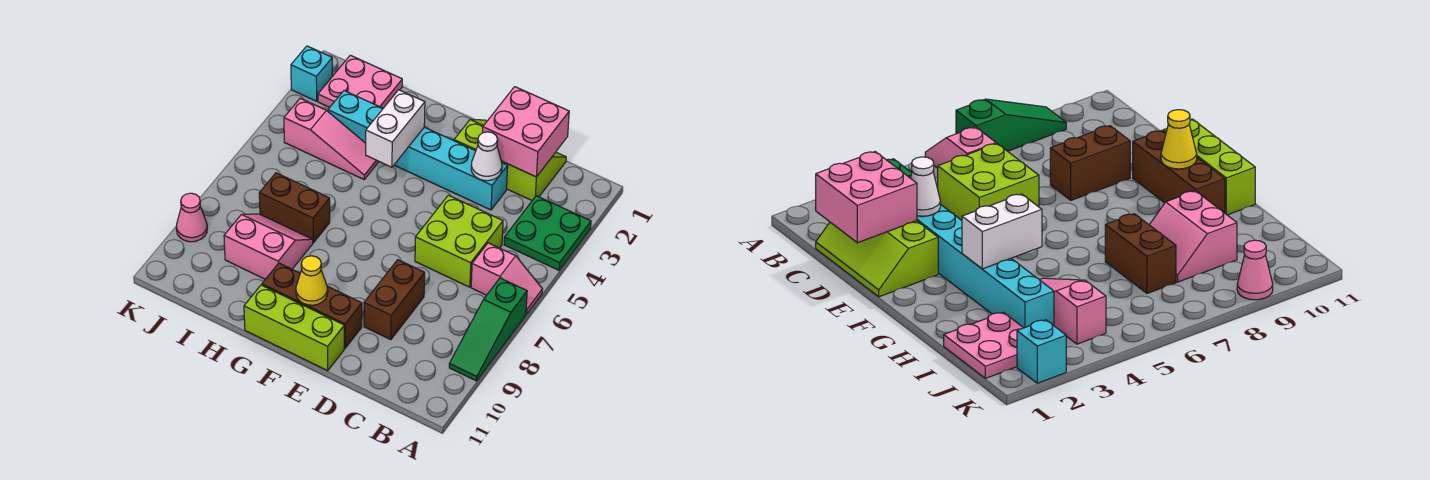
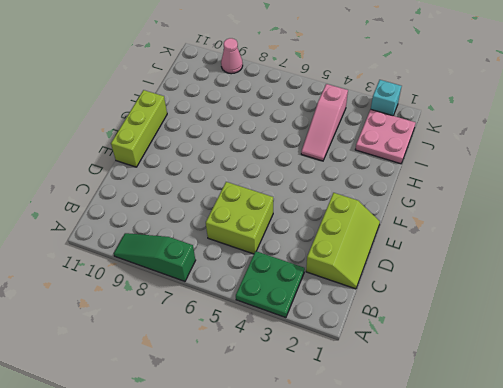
none -> pink slope A6:B6 level 1 top B
none -> cyan brick D3:I3 level 1
none -> brown brick D8:D9 level 1

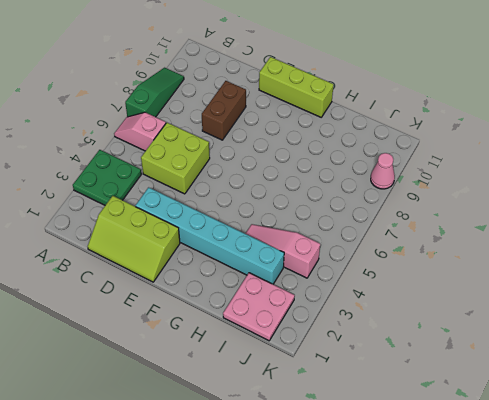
none -> brown brick E10:G10 level 1
none -> brown brick H7:I7 level 1
none -> pink slope H8:I9 level 1 top 9

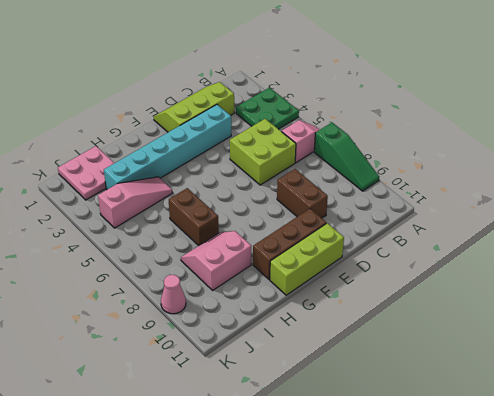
brown brick H6:H7 level 1 -> brown brick H7:I7 level 1
none -> cyan brick K2 level 1
none -> pink brick C1:D2 level 2
none -> white cone D3 level 2

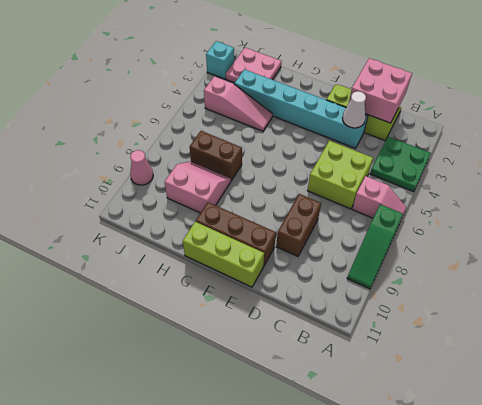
none -> yellow cone F10 level 2
none -> white brick G3:G4 level 2

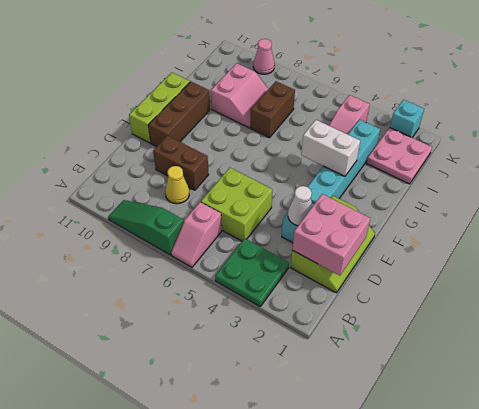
yellow cone C8 level 1 -> yellow cone F10 level 2

